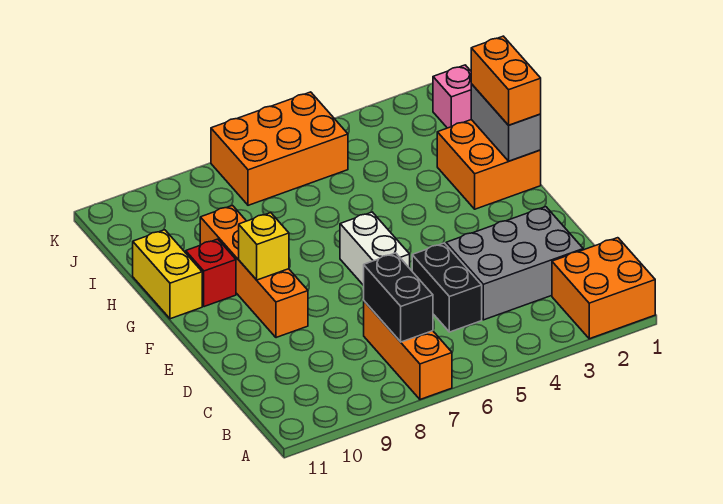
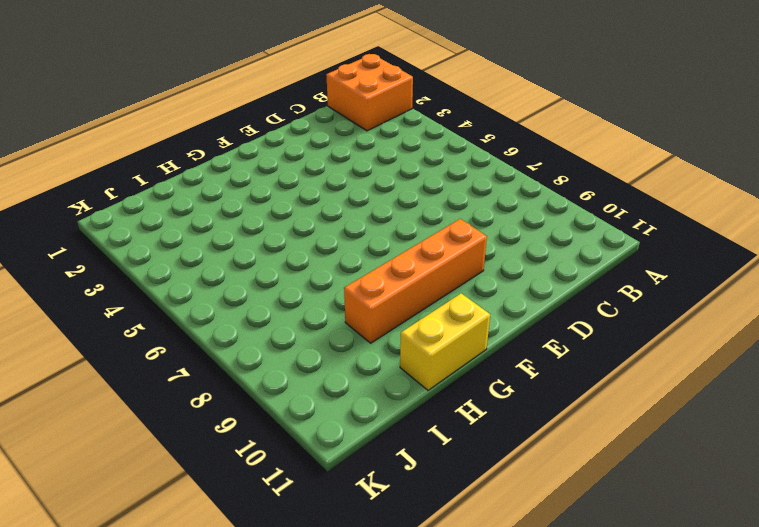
none -> orange brick A7:C7 level 1
none -> grey brick C2:D4 level 1
none -> black brick C5:D5 level 1

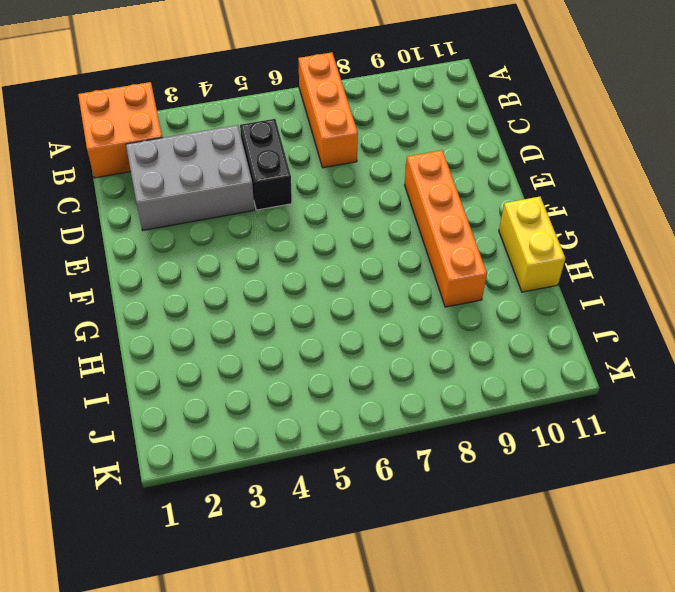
none -> white brick E6:F6 level 1
none -> orange brick G1:H2 level 1
none -> red brick G10 level 1

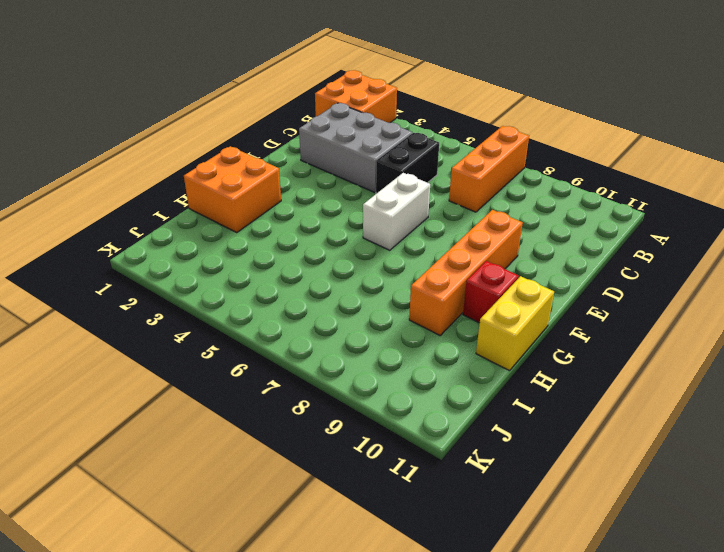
none -> pink brick J1 level 1
none -> orange brick J5:K7 level 1
none -> black brick B7:C7 level 2

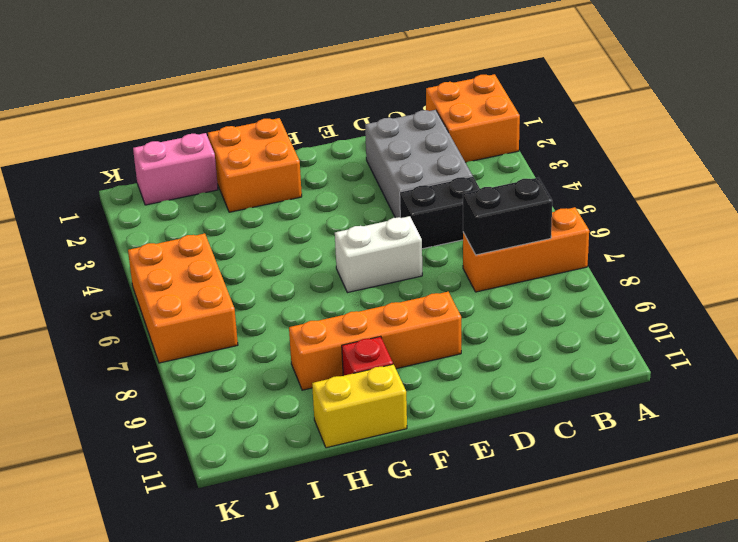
pink brick I1:J1 level 1 -> pink brick J1 level 1
none -> yellow brick F9 level 2
none -> grey brick G1:H1 level 2
none -> orange brick G1:H1 level 3

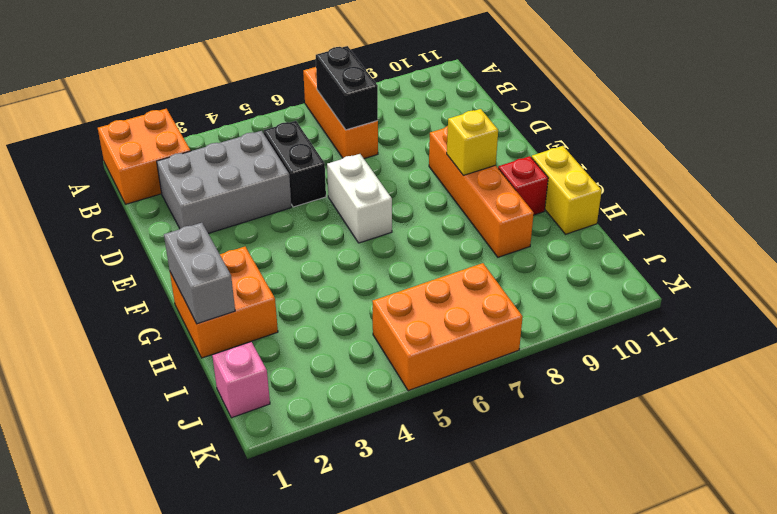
none -> orange brick G1:H1 level 3

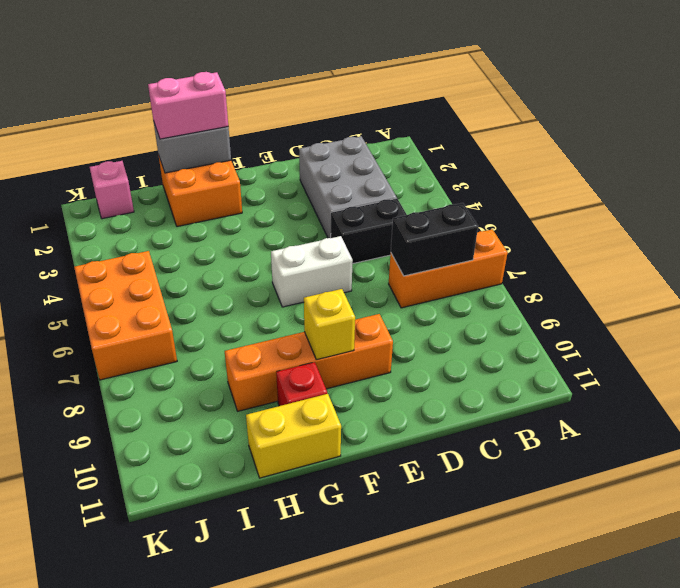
pink brick G1:H1 level 3 -> orange brick G1:H1 level 3
none -> orange brick A1:B2 level 1

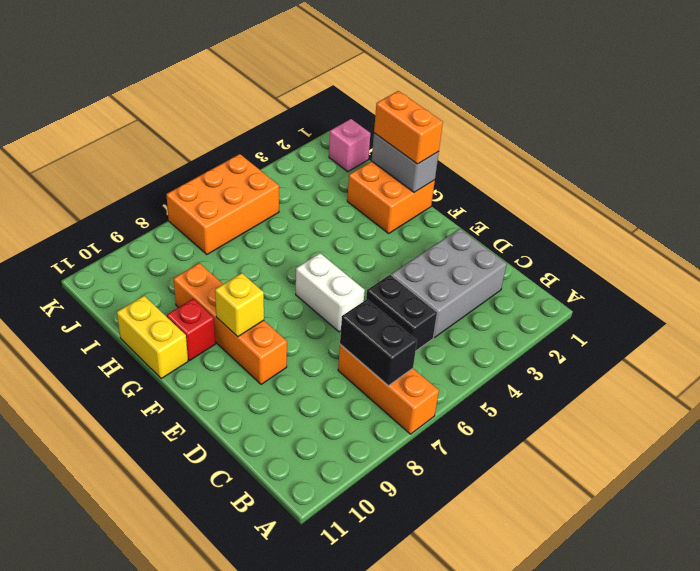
none -> orange brick A1:B2 level 1

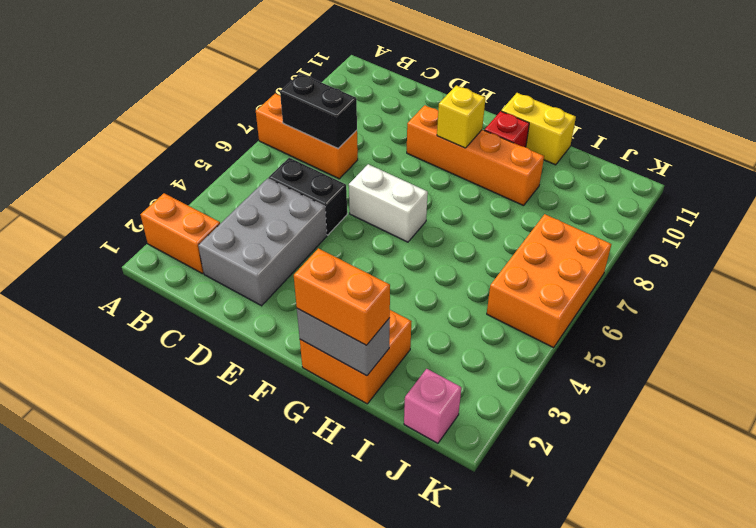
orange brick A2:B2 level 1 -> orange brick A1:B2 level 1

